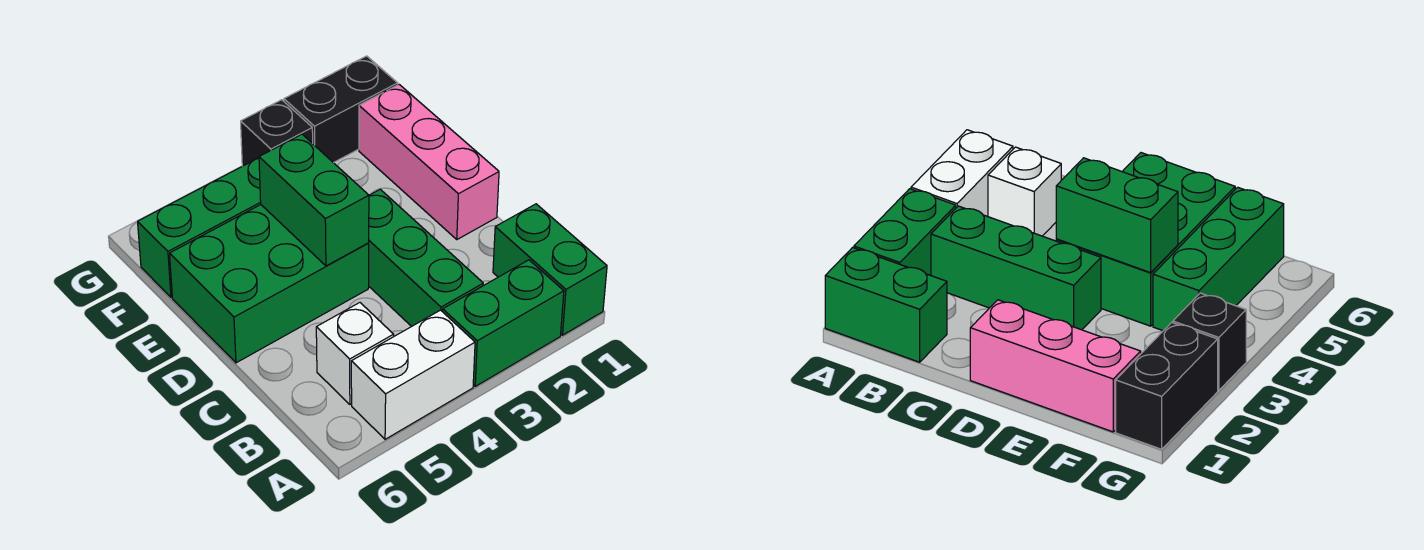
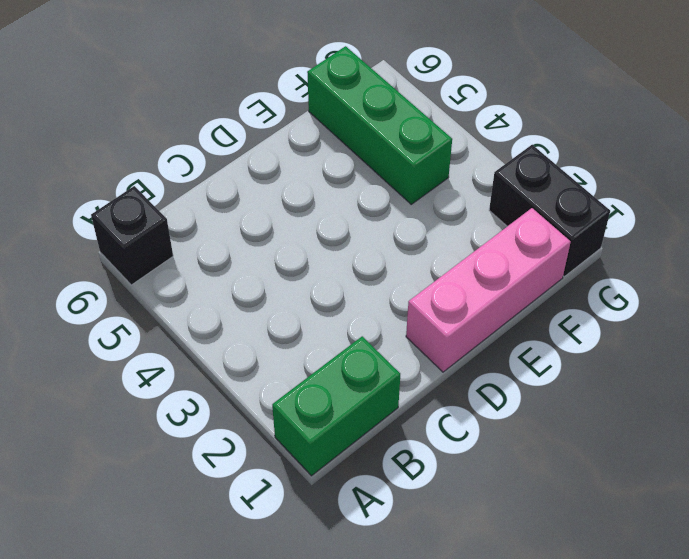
black brick A6 level 1 -> black brick G3 level 1
none -> green brick A2:A3 level 1
none -> white brick A4:A5 level 1

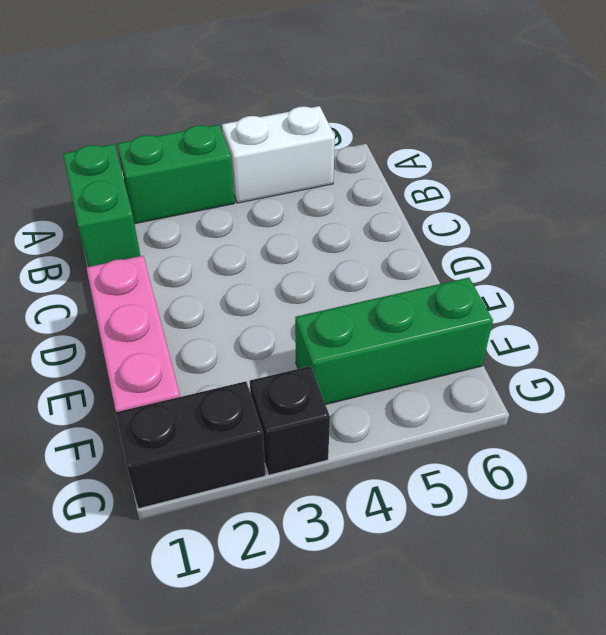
none -> green brick B3:D3 level 1
none -> white brick B5 level 1

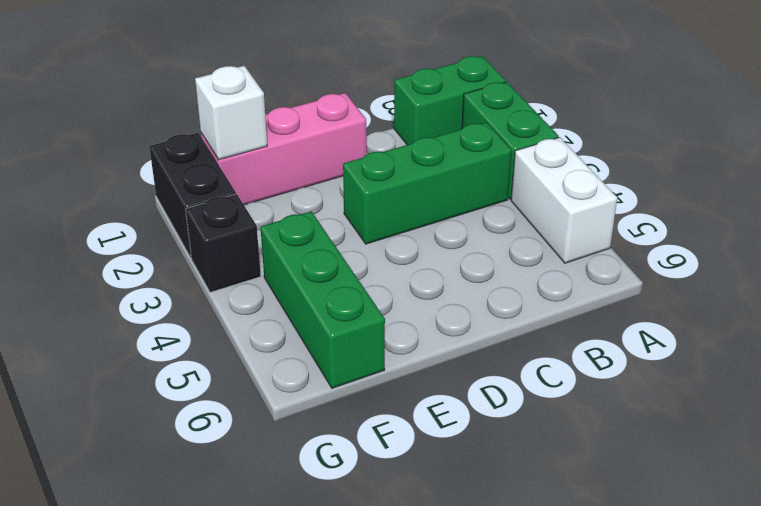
white brick F1 level 2 -> white brick B5 level 1
none -> green brick D4:E6 level 1
none -> green brick D4:E4 level 2

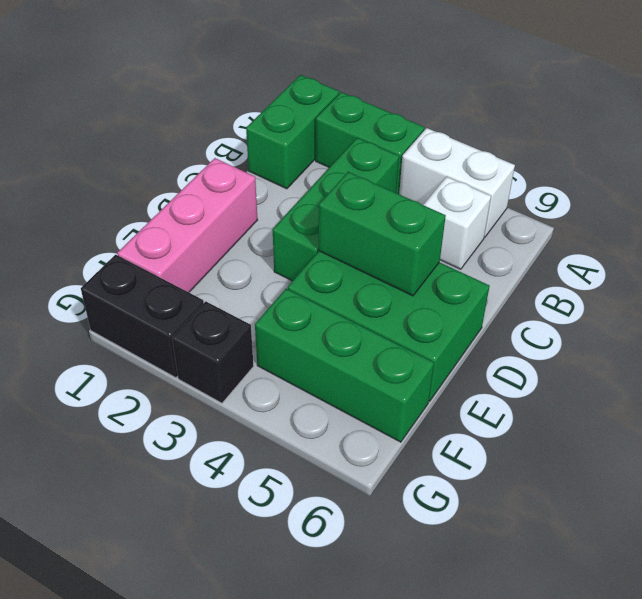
green brick D4:D5 level 2 -> green brick D4:E4 level 2

